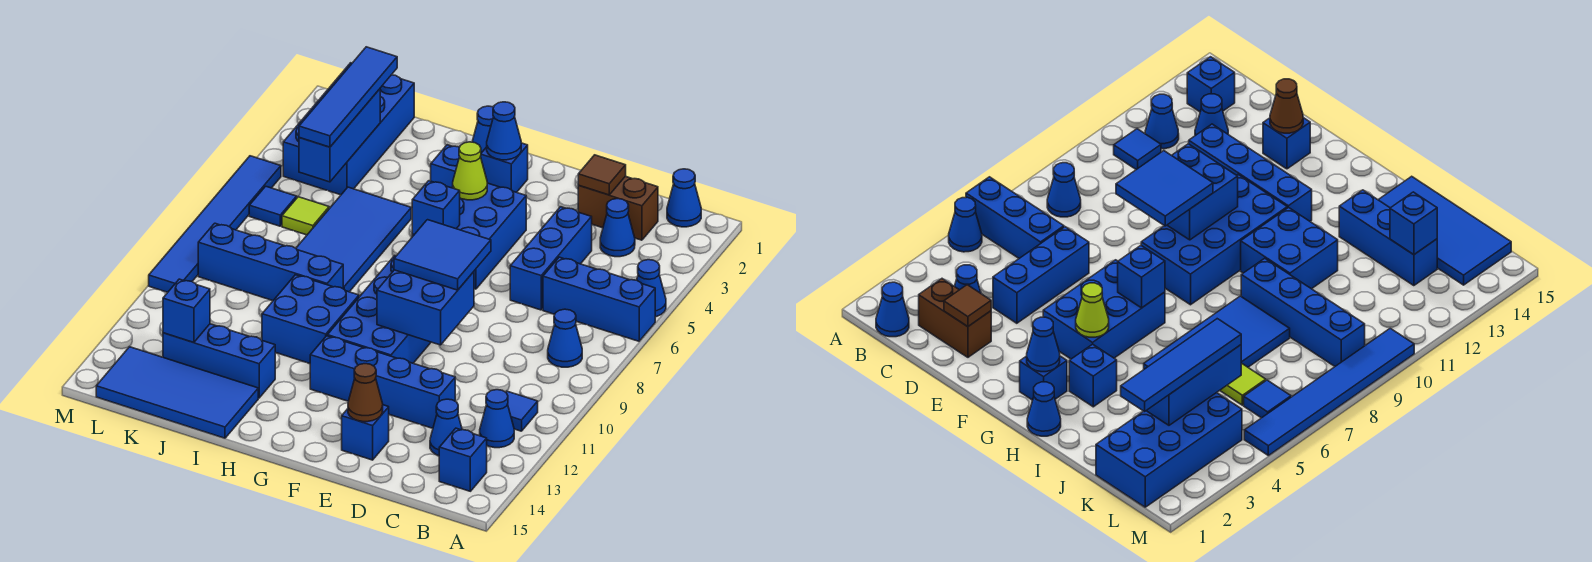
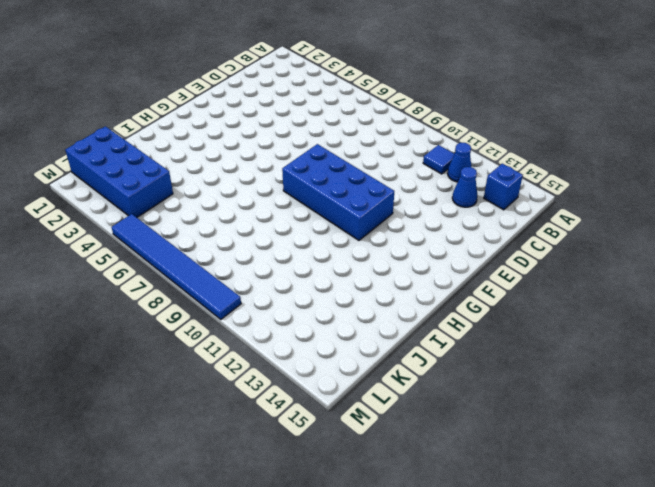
none -> blue cone A5 level 1
none -> blue brick A6:C6 level 1
none -> blue cone B1 level 1
none -> blue cone B8 level 1

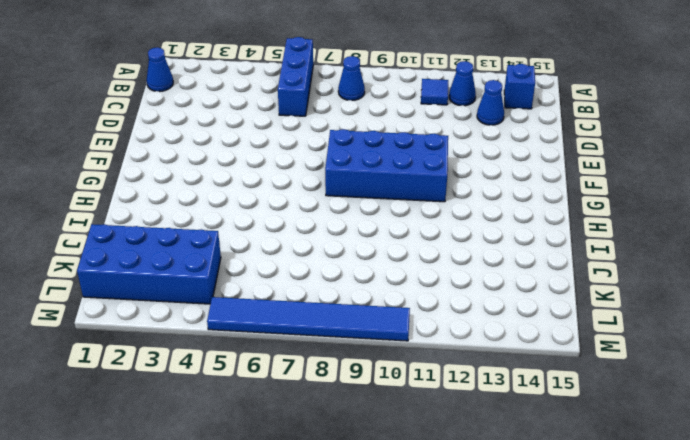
none -> blue cone A5 level 1
none -> brown brick C2:D2 level 1
none -> blue cone C3 level 1
none -> blue brick D4:D6 level 1

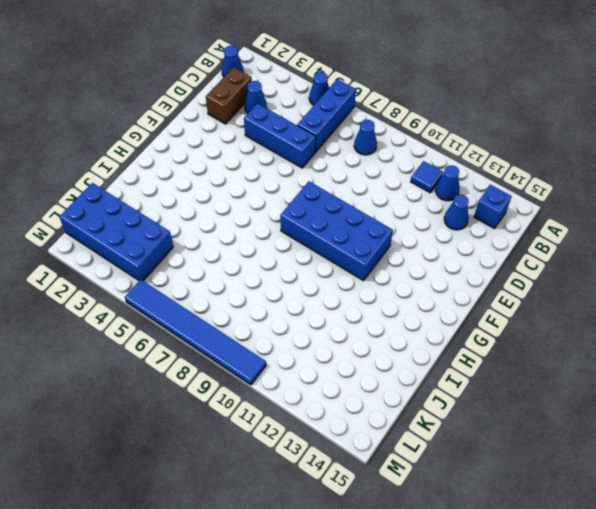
none -> blue brick D12:G12 level 1
none -> blue brick E14 level 1
none -> blue brick F4:G6 level 1
none -> blue brick G2 level 1

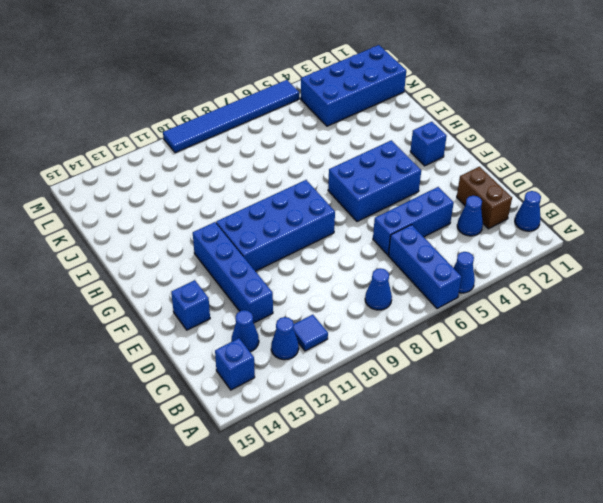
none -> blue cone H1 level 1
none -> blue brick H3 level 1
none -> blue brick H10:I11 level 1
none -> blue tile I5:J8 level 1

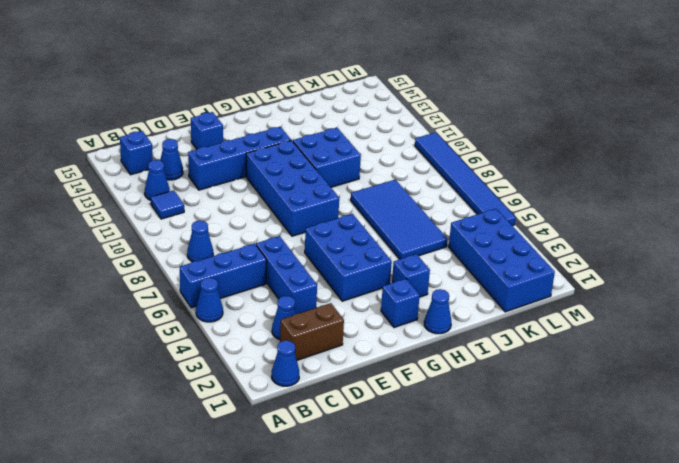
none -> blue brick I9:L9 level 1
none -> blue brick I13:K13 level 1
none -> blue tile I14:L15 level 1
none -> lime tile K6 level 1

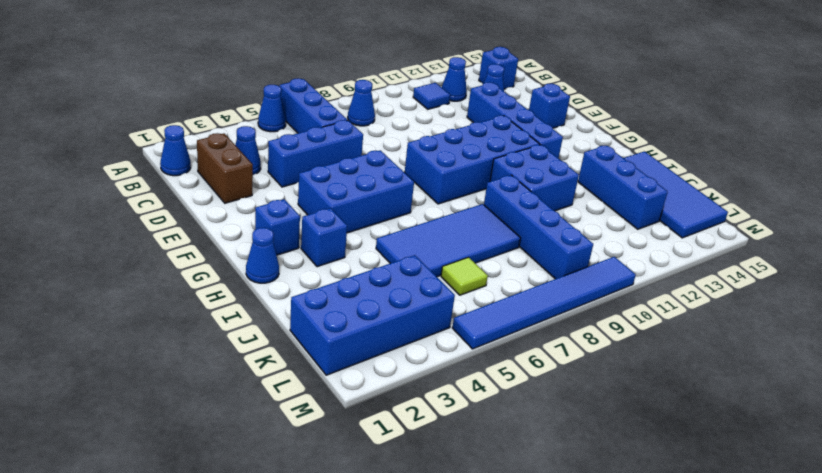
none -> blue tile L6 level 1
none -> brown tile D2 level 2
none -> blue brick E9:F10 level 2
none -> brown cone E14 level 2

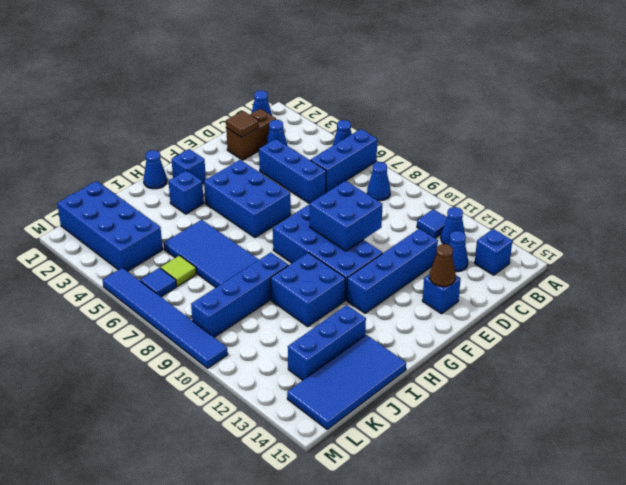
none -> blue cone G2 level 2
none -> lime cone G4 level 2
none -> blue brick G6 level 2
none -> blue brick K3:K5 level 2

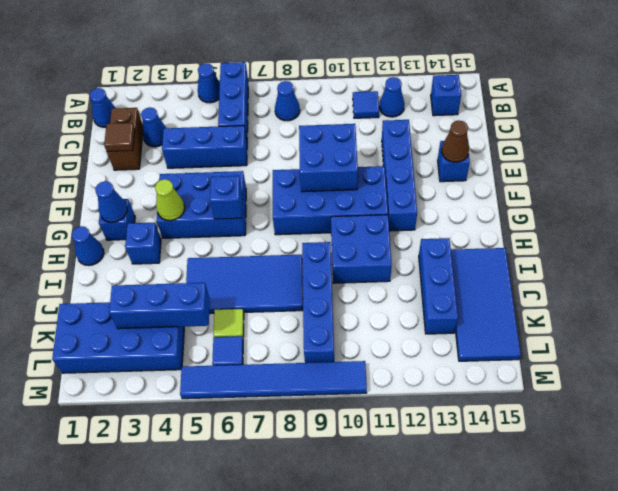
none -> blue cone C13 level 1
none -> blue brick K13 level 2
none -> blue tile E8:F9 level 3
none -> blue tile K2:K5 level 3

